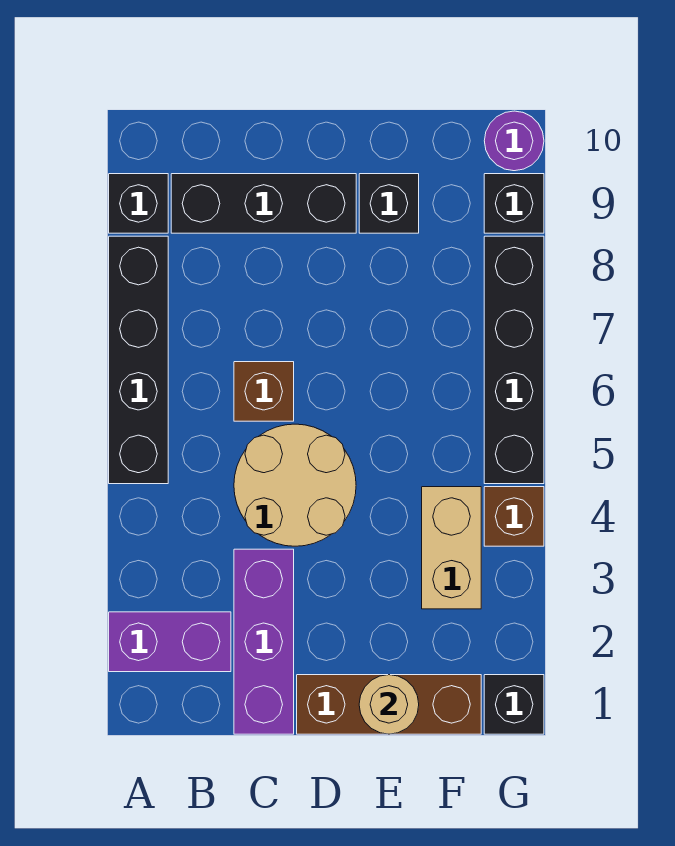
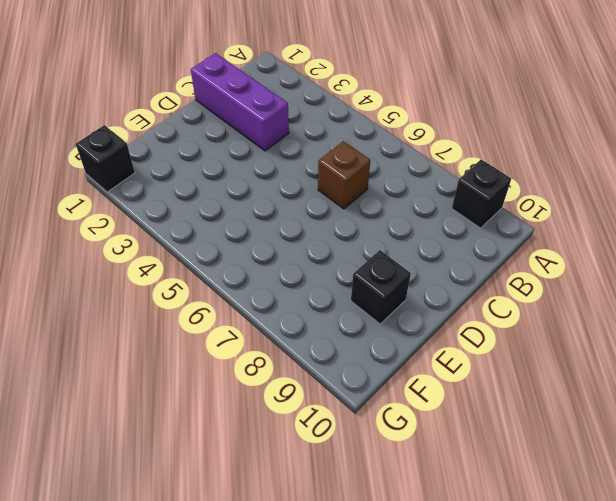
none -> purple brick A2:B2 level 1
none -> black brick A5:A8 level 1
none -> black brick B9:D9 level 1

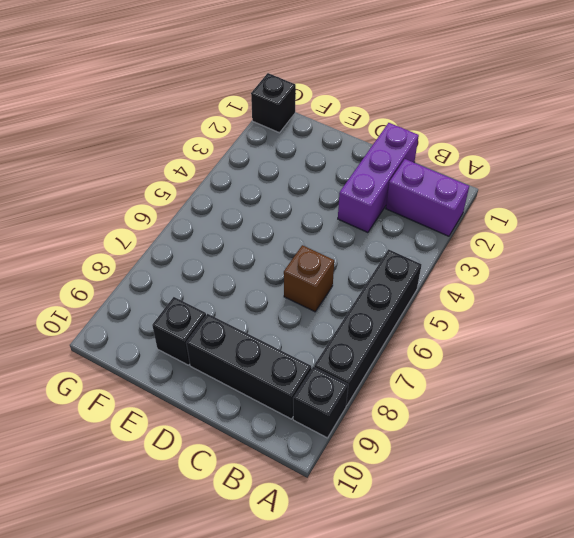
none -> tan round brick C4:D5 level 1
none -> brown brick D1:F1 level 1
none -> tan brick F3:F4 level 1

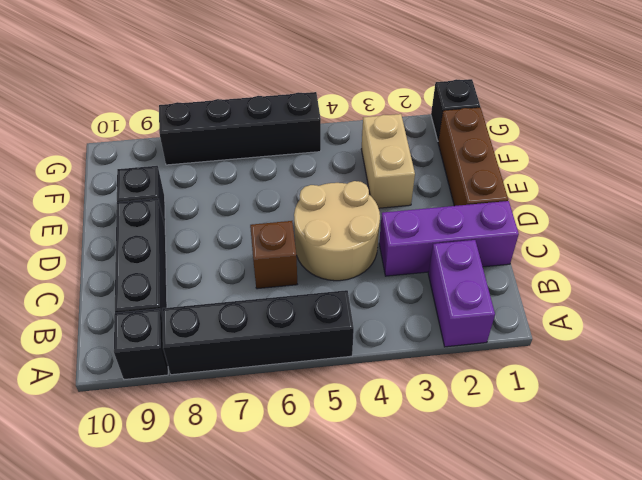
tan brick E3:F3 level 1 -> tan brick F3:F4 level 1
none -> brown brick G4 level 1
none -> black brick G9 level 1
none -> purple round brick G10 level 1

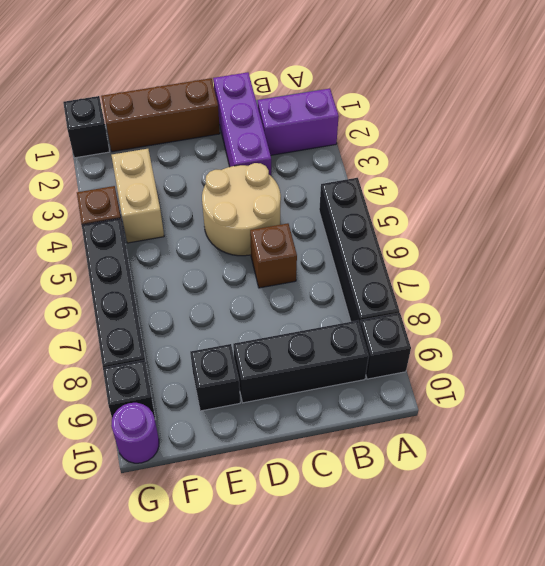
none -> tan round brick E1 level 2

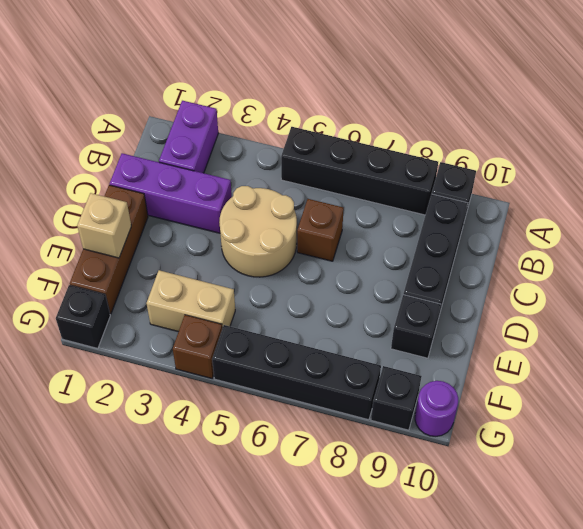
tan brick E1 level 2 -> tan round brick E1 level 2

